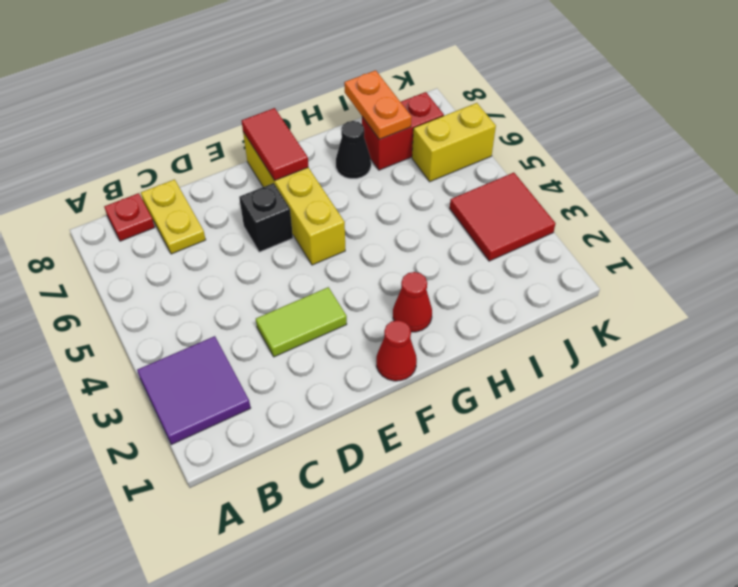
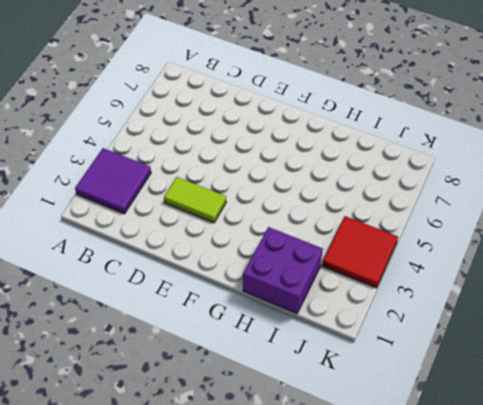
purple brick H1:I2 level 1 -> none
none -> red plate B8 level 1
none -> yellow plate C7:C8 level 1
none -> black brick E6 level 1

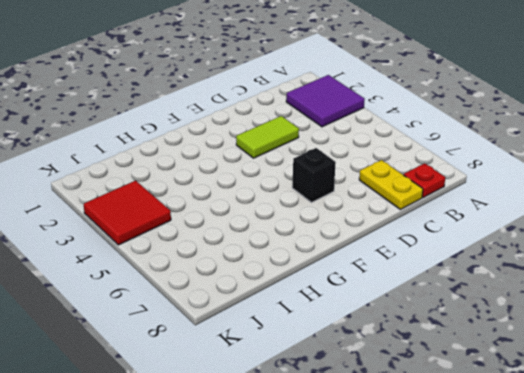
none -> red cone F1 level 1
none -> yellow brick F5:F8 level 1
none -> red cone G2 level 1

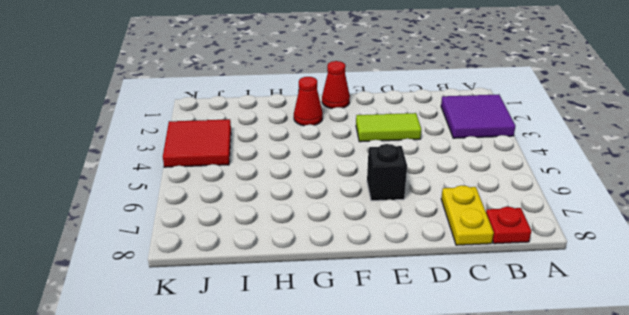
none -> yellow brick F5:F8 level 1
none -> black cone H7 level 1
none -> red brick I7:J7 level 1

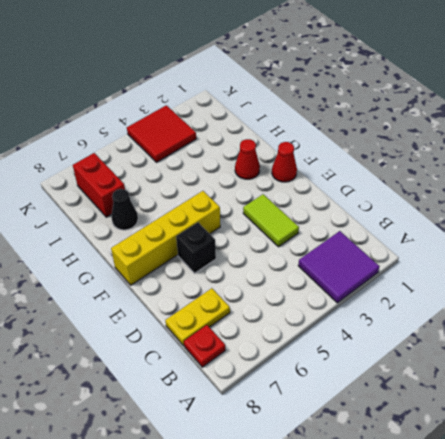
none -> yellow brick J6:K6 level 1
none -> red tile F7:F8 level 2
none -> orange plate I7:I8 level 2

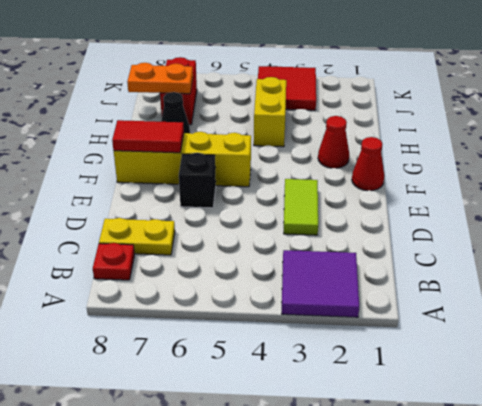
yellow brick H4:I4 level 1 -> yellow brick J6:K6 level 1

